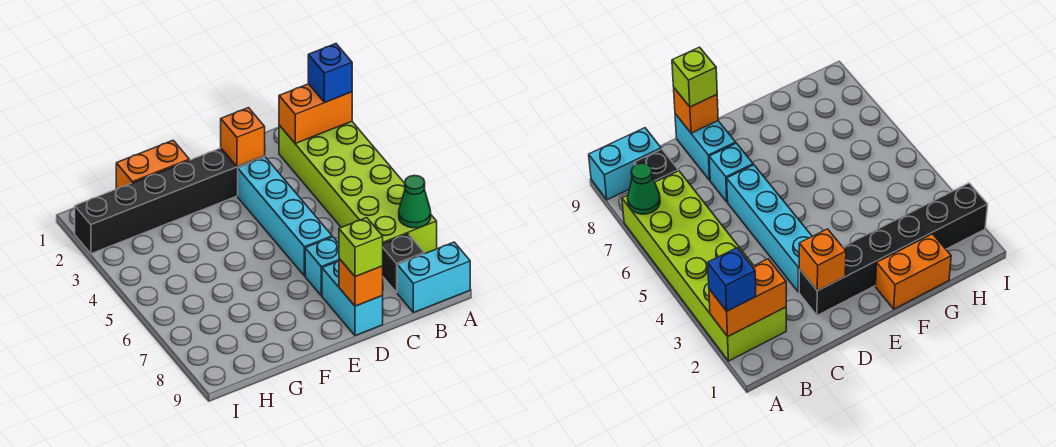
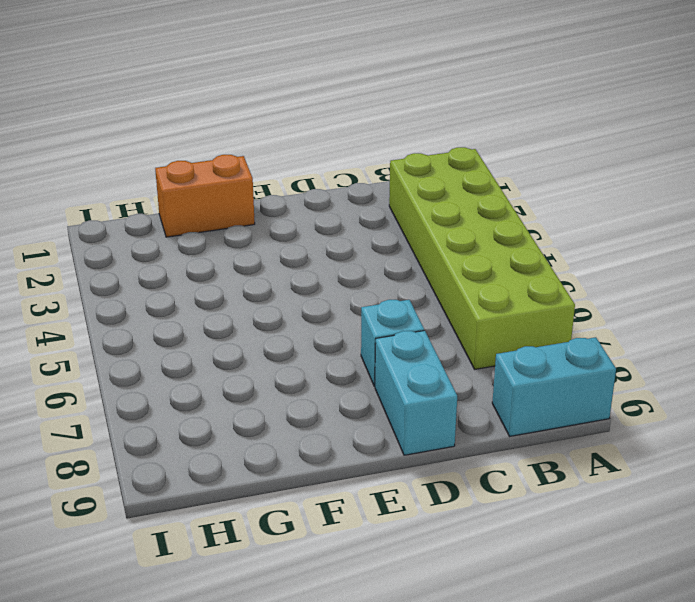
none -> black brick B8 level 1
none -> black brick D2:I2 level 1
none -> cyan brick D3:D6 level 1

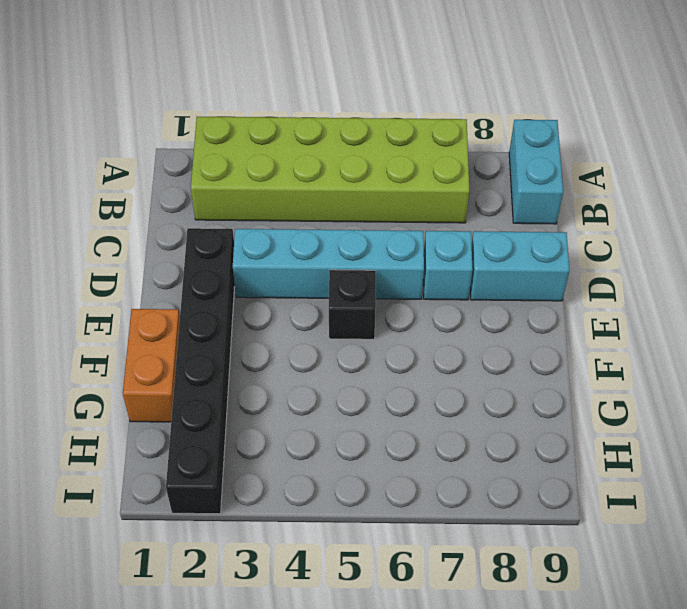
black brick E5 level 1 -> black brick B8 level 1
none -> orange brick A2:B2 level 2
none -> green cone A7 level 2
none -> orange brick D2 level 2

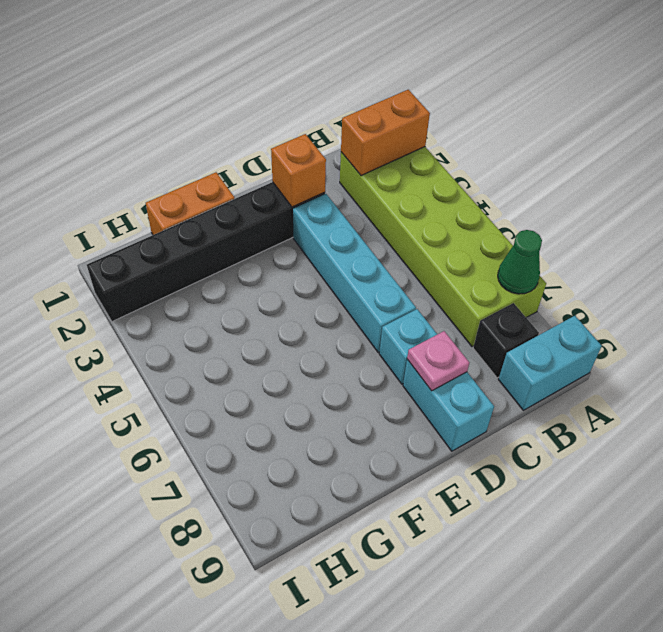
pink plate D8 level 2 -> none
none -> orange brick D9 level 2
none -> blue brick A2 level 3
none -> lime brick D9 level 3

